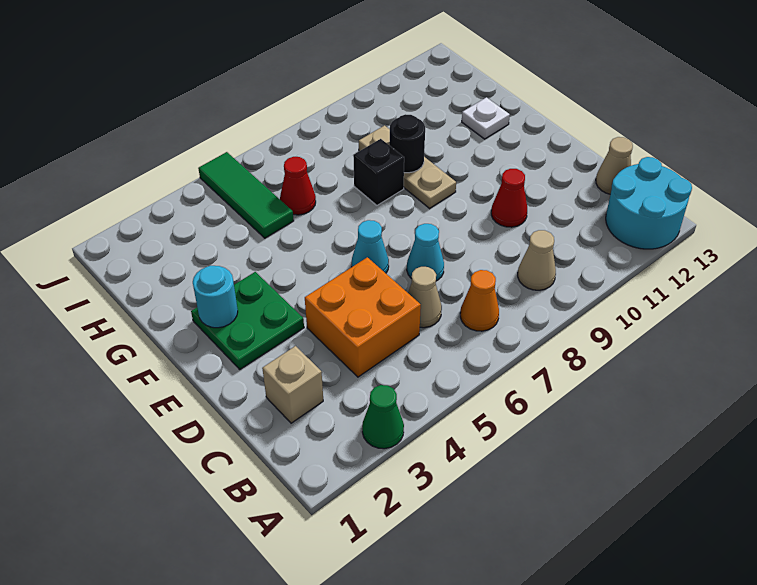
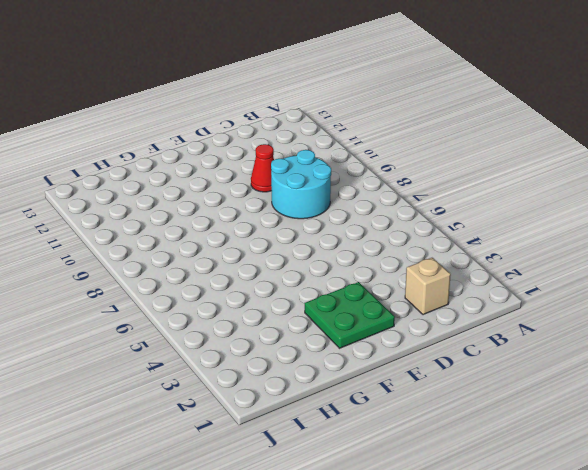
cyan round brick C8:D9 level 1 -> cyan round brick A12:B13 level 1
none -> green cone A3 level 1
none -> orange cone B7 level 1
none -> tan cone B9 level 1

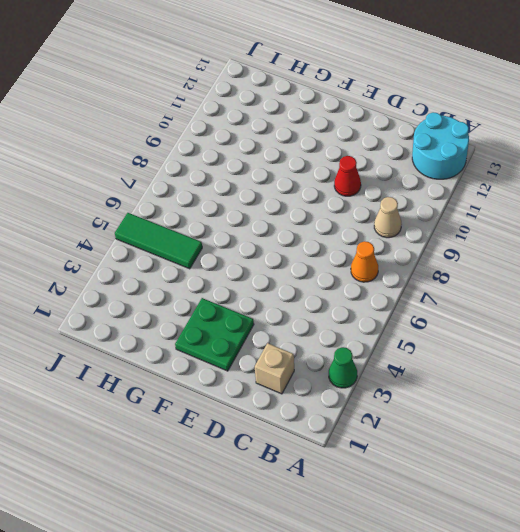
none -> orange brick C4:D5 level 1
none -> tan cone C6 level 1
none -> tan cone C13 level 1

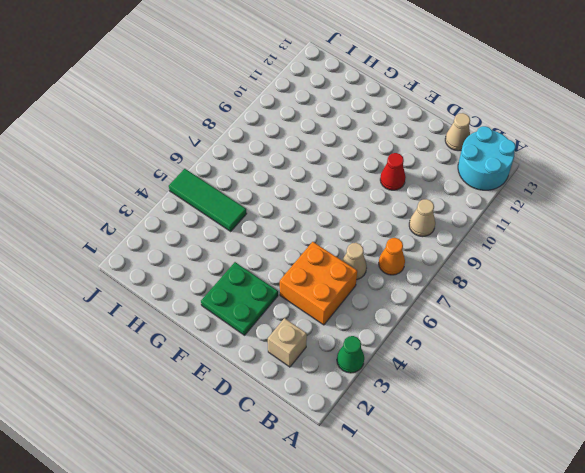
none -> cyan cone D7 level 1
none -> cyan cone E6 level 1
none -> tan plate F9:H9 level 1

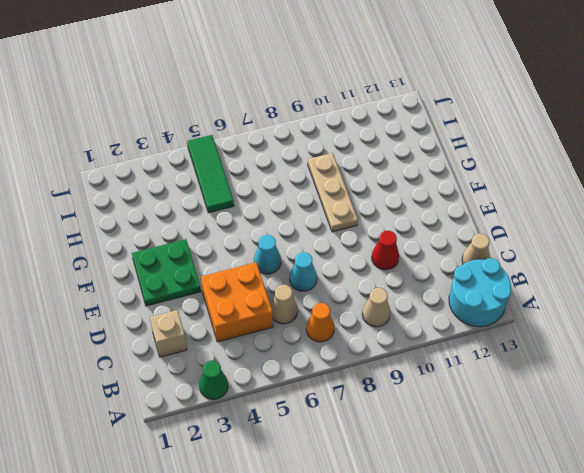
none -> black brick G8 level 1
none -> white plate G12 level 1
none -> red cone H6 level 1

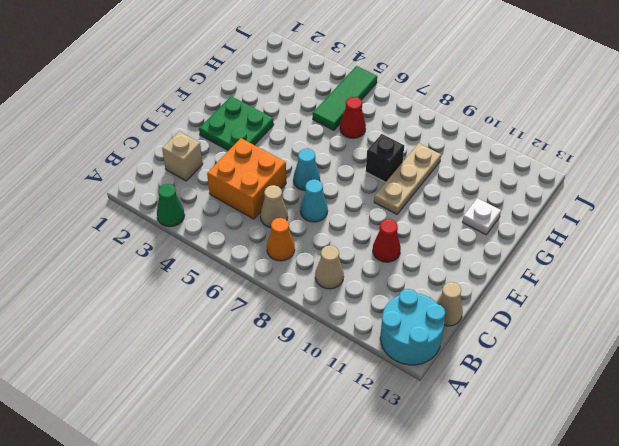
none -> cyan round brick F2 level 2
none -> black round brick G9 level 2

